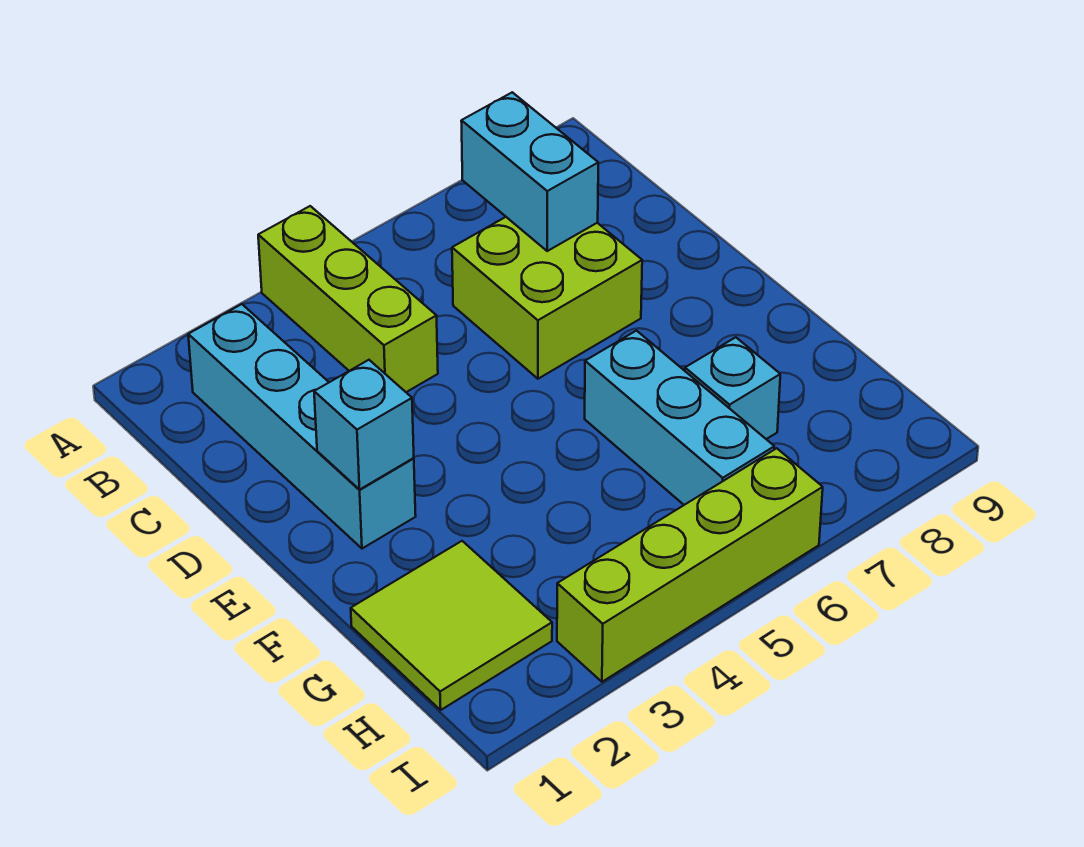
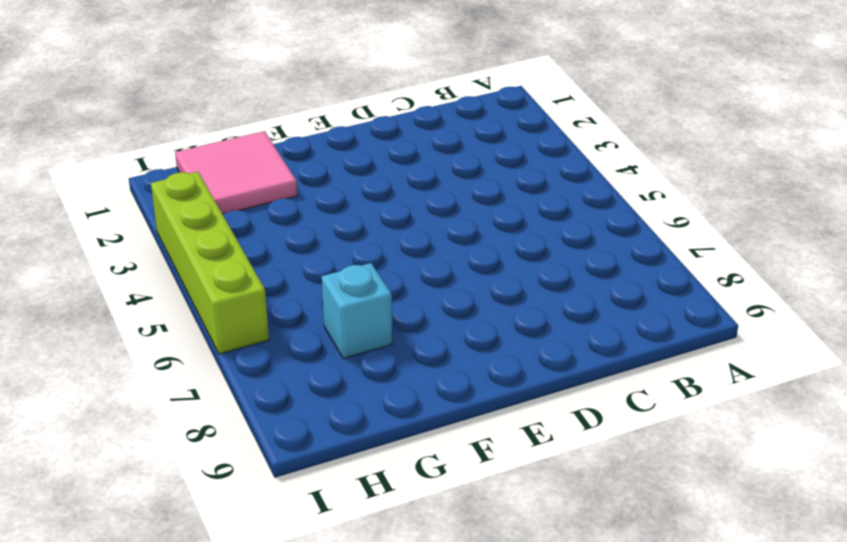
pink tile G1:H2 level 1 -> lime tile G1:H2 level 1
none -> lime brick A4:C4 level 1
none -> cyan brick B2:E2 level 1

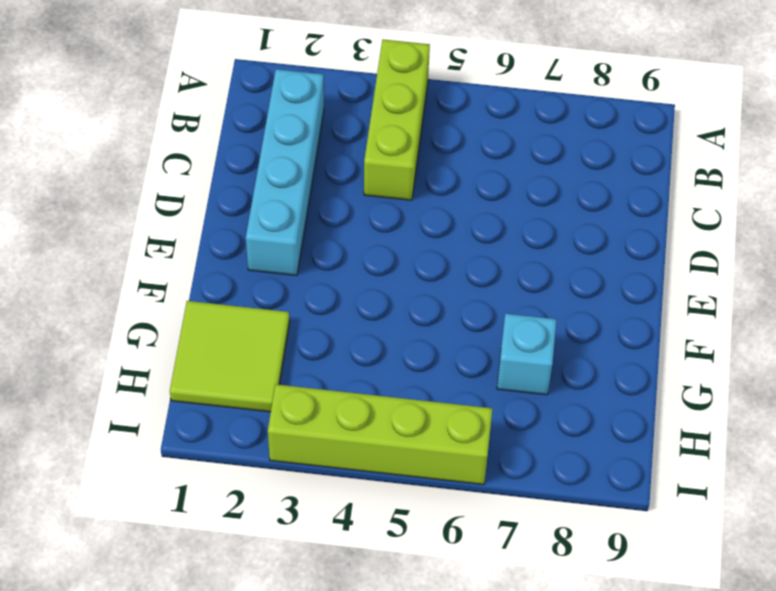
none -> lime brick C6:D7 level 1
none -> cyan brick F6:H6 level 1

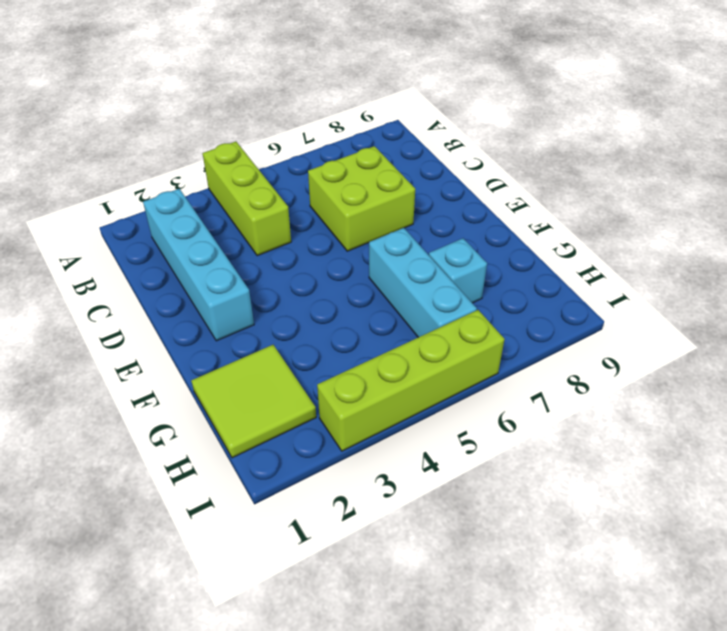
none -> cyan brick B7:C7 level 2
none -> cyan brick E2 level 2

